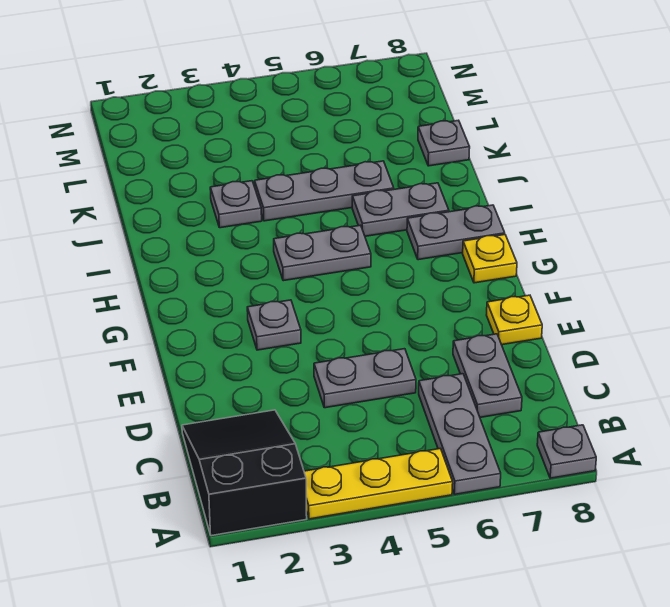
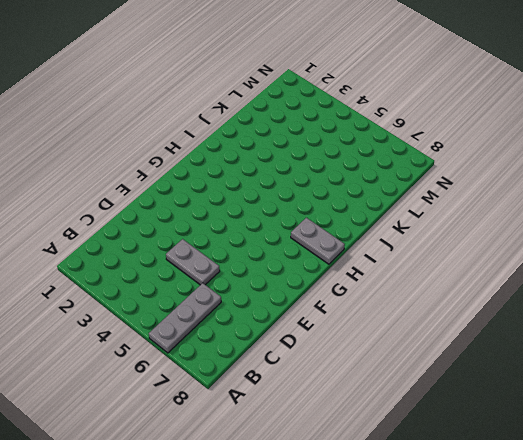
none -> black slope A1:C2 level 1 top A
none -> yellow plate A3:A5 level 1
none -> grey plate A8 level 1

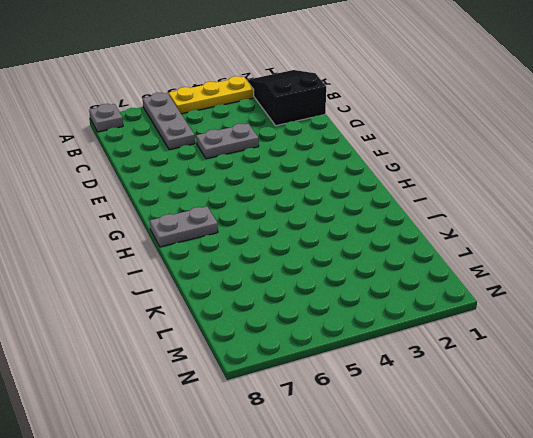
black slope A1:C2 level 1 top C -> black slope A1:C2 level 1 top A
none -> grey plate C7:D7 level 1
none -> yellow plate E8 level 1
none -> grey plate F3 level 1

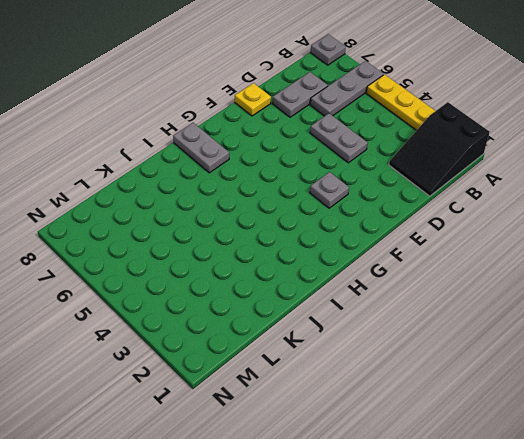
none -> yellow plate G8 level 1
none -> grey plate H4:H5 level 1
none -> grey plate I6:I7 level 1

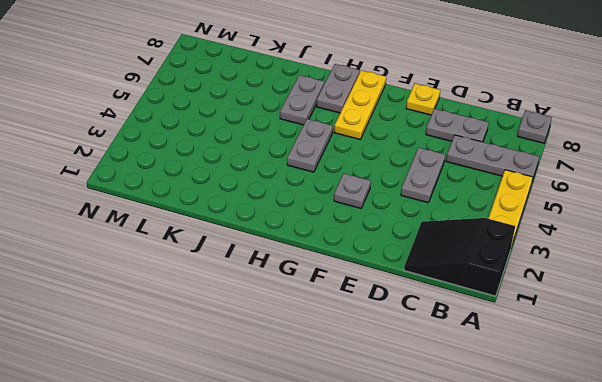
yellow plate G6:G8 level 1 -> yellow plate G8 level 1
none -> grey plate J3 level 1
none -> grey plate J4:J6 level 1
none -> grey plate K8 level 1

